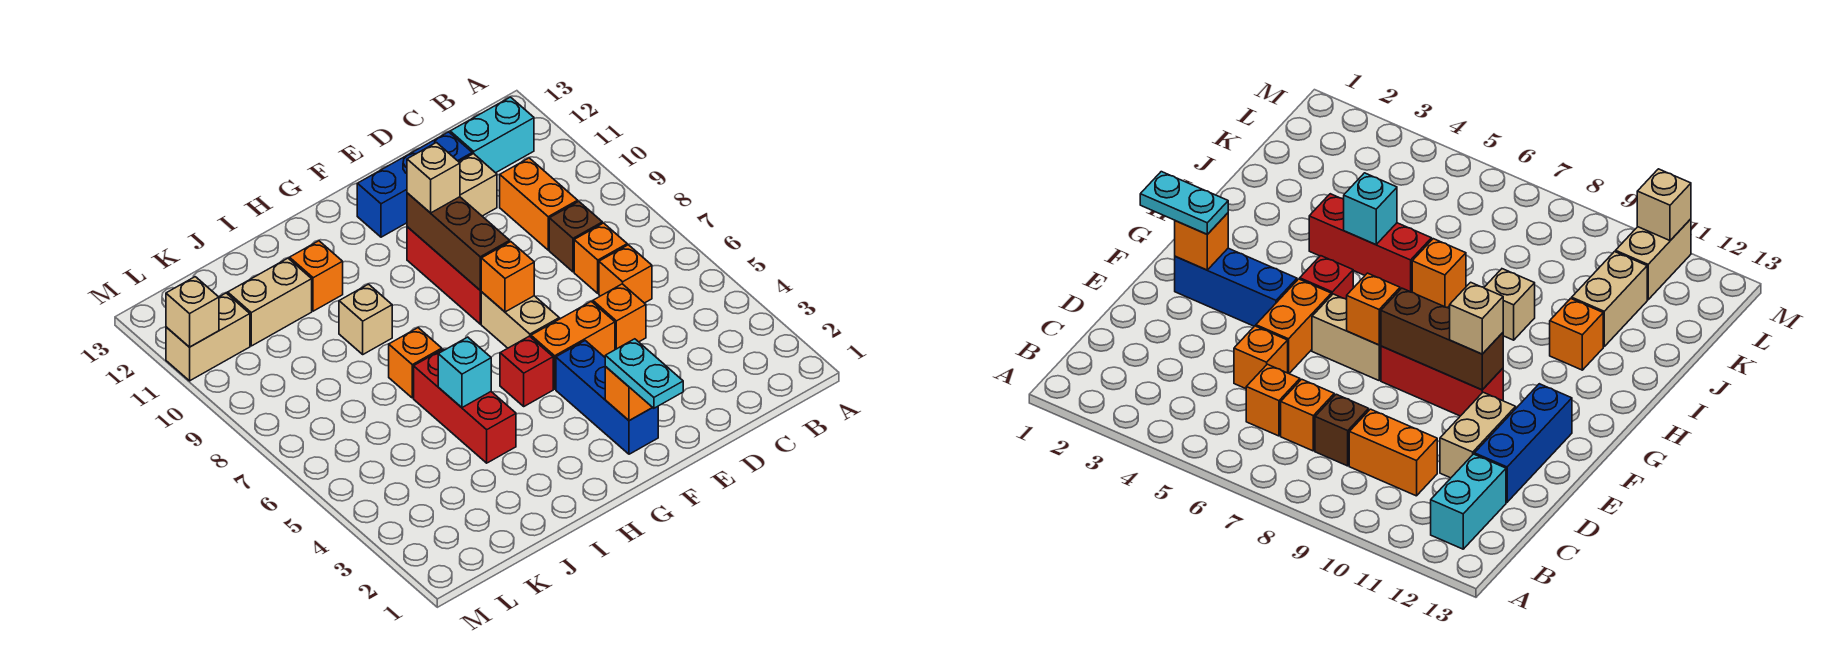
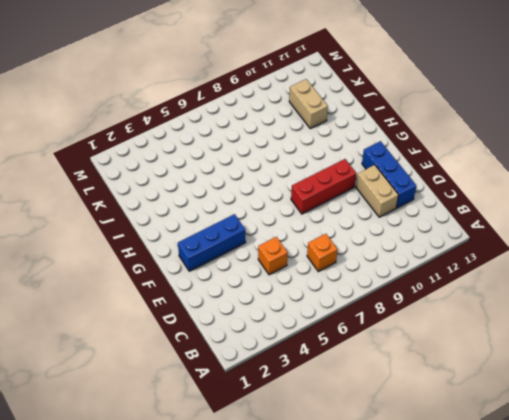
none -> cyan brick B12:C12 level 1
none -> orange brick C6 level 1
none -> brown brick C8 level 1

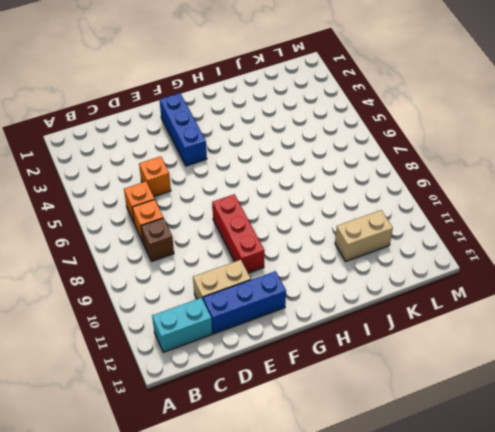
none -> orange brick C9:C10 level 1
none -> orange brick E5:F5 level 1
none -> tan brick F6:F7 level 1

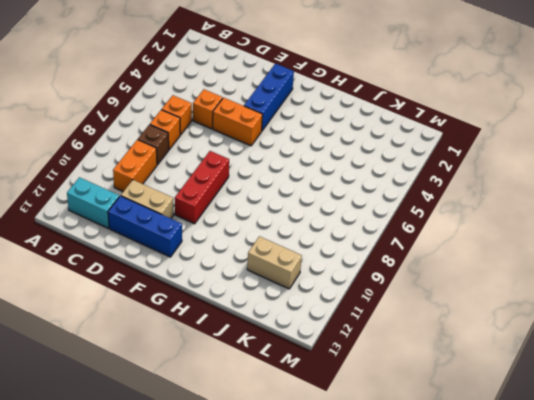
none -> tan brick F6:F7 level 1
none -> red brick G5 level 1
none -> red brick I4:I6 level 1

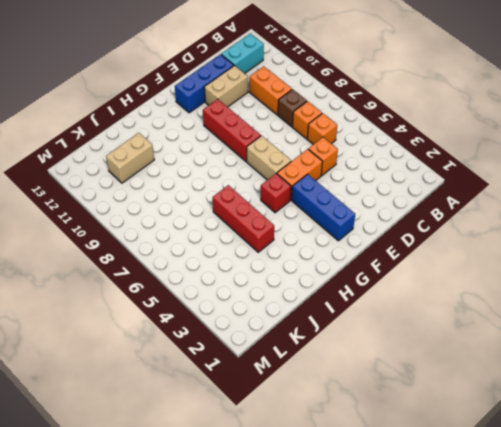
none -> orange brick I7 level 1
none -> tan brick I9 level 1
none -> orange brick I11 level 1

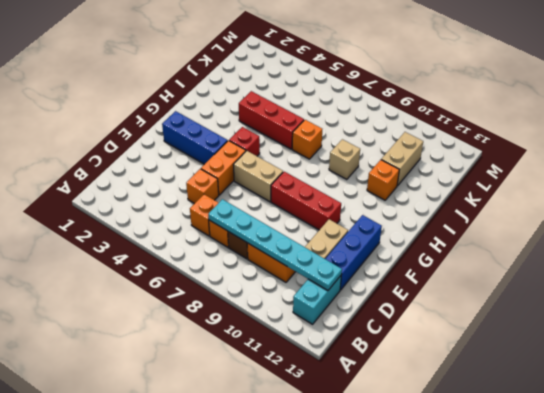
cyan plate C7:C12 level 2 -> none
none -> tan brick L11:M11 level 1
none -> orange brick F2 level 2
none -> orange brick F7 level 2

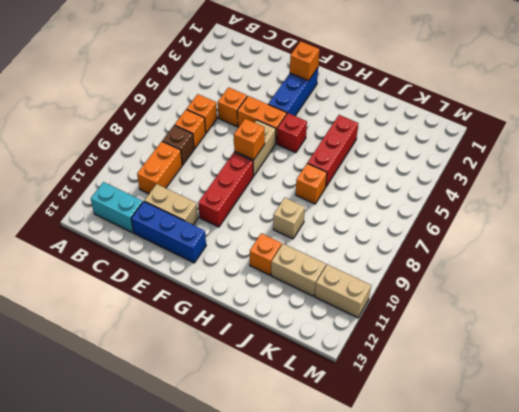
none -> brown brick F8:F10 level 2
none -> cyan brick I5 level 2
none -> tan brick M11 level 2

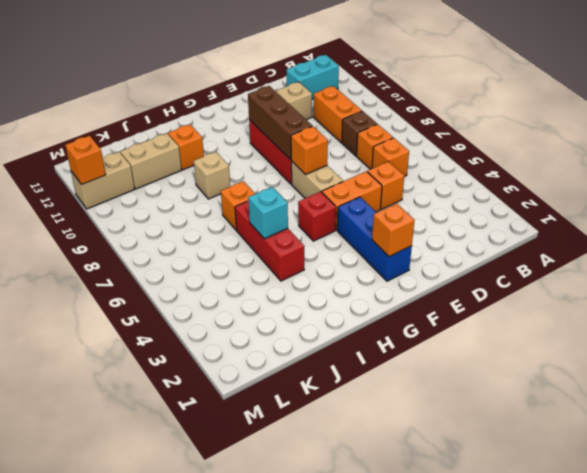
orange brick M11 level 2 -> tan brick M11 level 2
none -> blue brick D12:F12 level 1
none -> cyan plate F1:F2 level 3
none -> tan brick F10 level 3

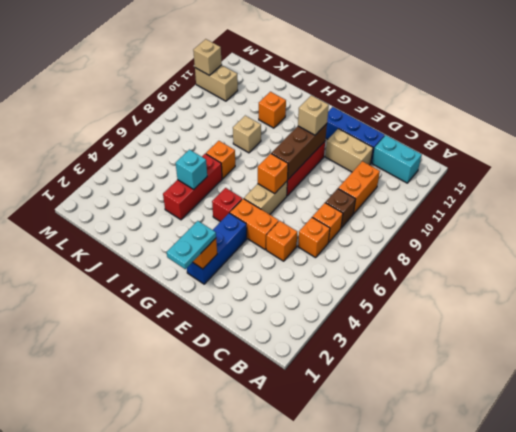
none -> tan brick J11:K11 level 1

